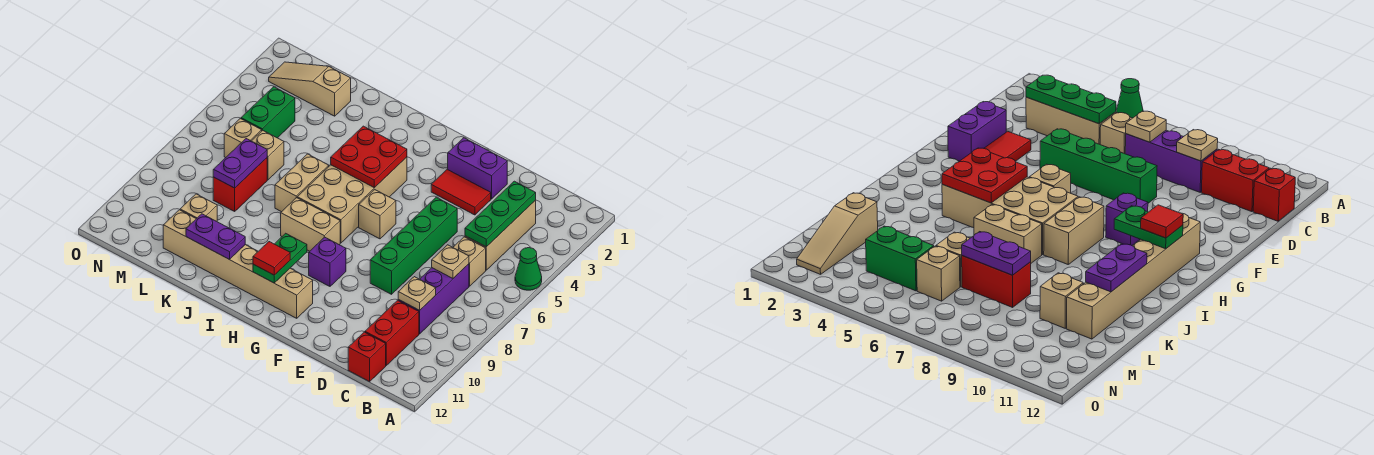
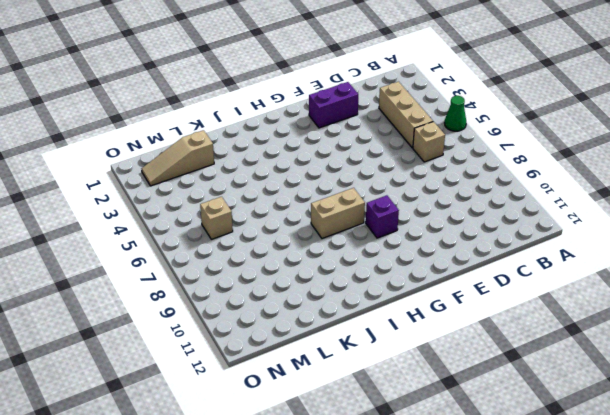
none -> purple brick C7:C9 level 1
none -> red brick C10:C11 level 1
none -> red brick C12 level 1

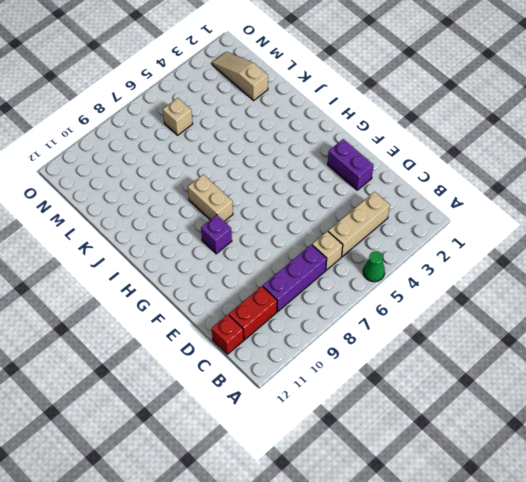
none -> red tile E3:F3 level 1
none -> green brick E5:E8 level 1
none -> tan brick G6 level 1

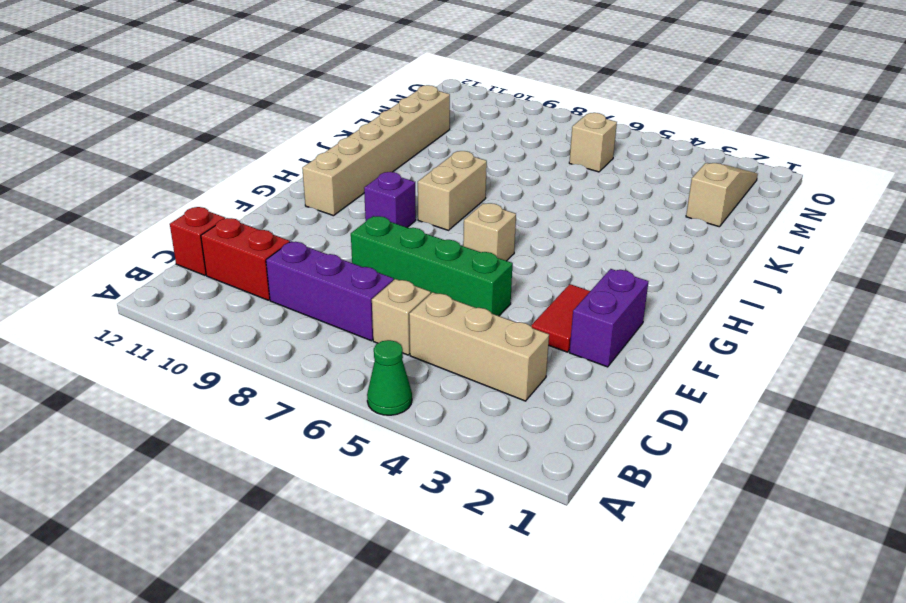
none -> tan brick H4:I7 level 1
none -> tan brick J6:J7 level 1
none -> tan brick L6 level 1

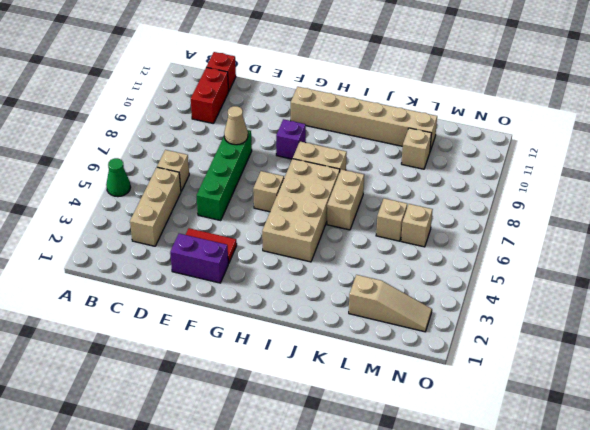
tan cone E8 level 2 -> none
none -> purple brick C7:C9 level 1
none -> red brick L7:L8 level 1
none -> green brick M4:M5 level 1

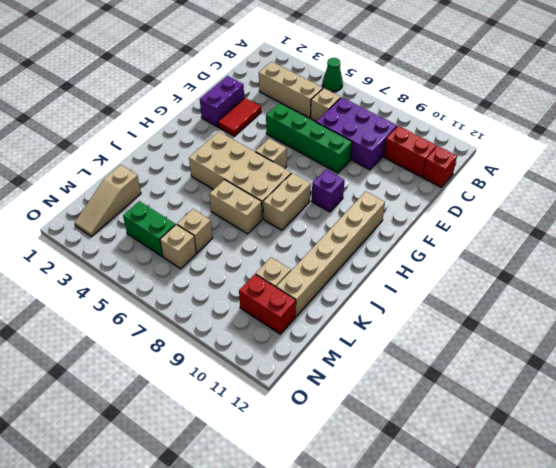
purple brick C7:D9 level 1 -> purple brick C7:C9 level 1
red brick M10:M11 level 1 -> red brick L7:L8 level 1
none -> green plate C3:C5 level 2
none -> tan plate C7 level 2
none -> tan plate C9 level 2

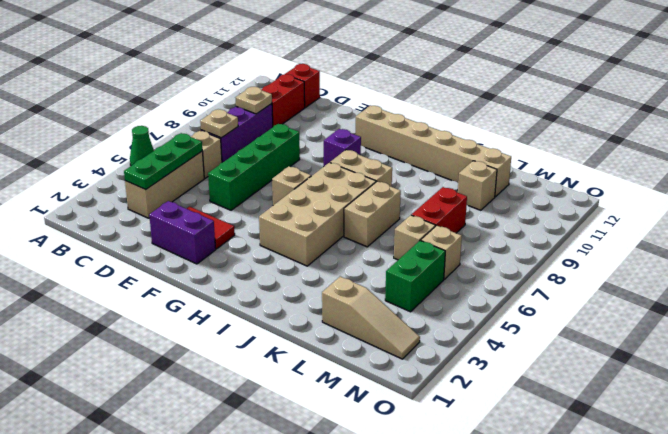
none -> red plate H4:I5 level 2
none -> green plate H10:H11 level 2
none -> purple plate J11:K11 level 2

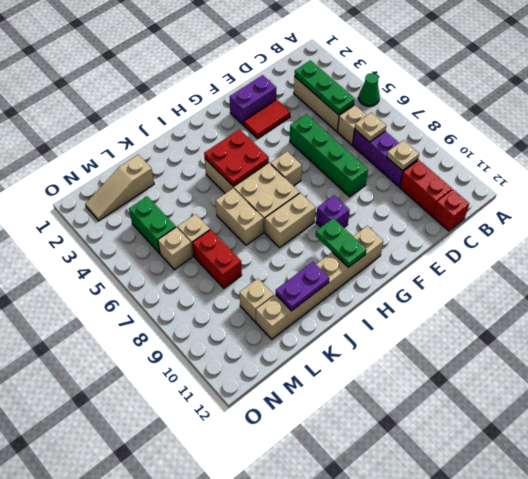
none -> purple plate L7:L8 level 2
none -> red tile H11 level 3

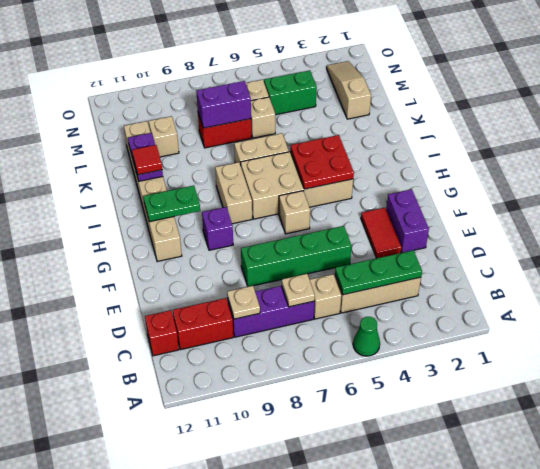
red tile J11 level 3 -> red tile H11 level 3
purple brick L7:L8 level 2 -> purple plate L7:L8 level 2

